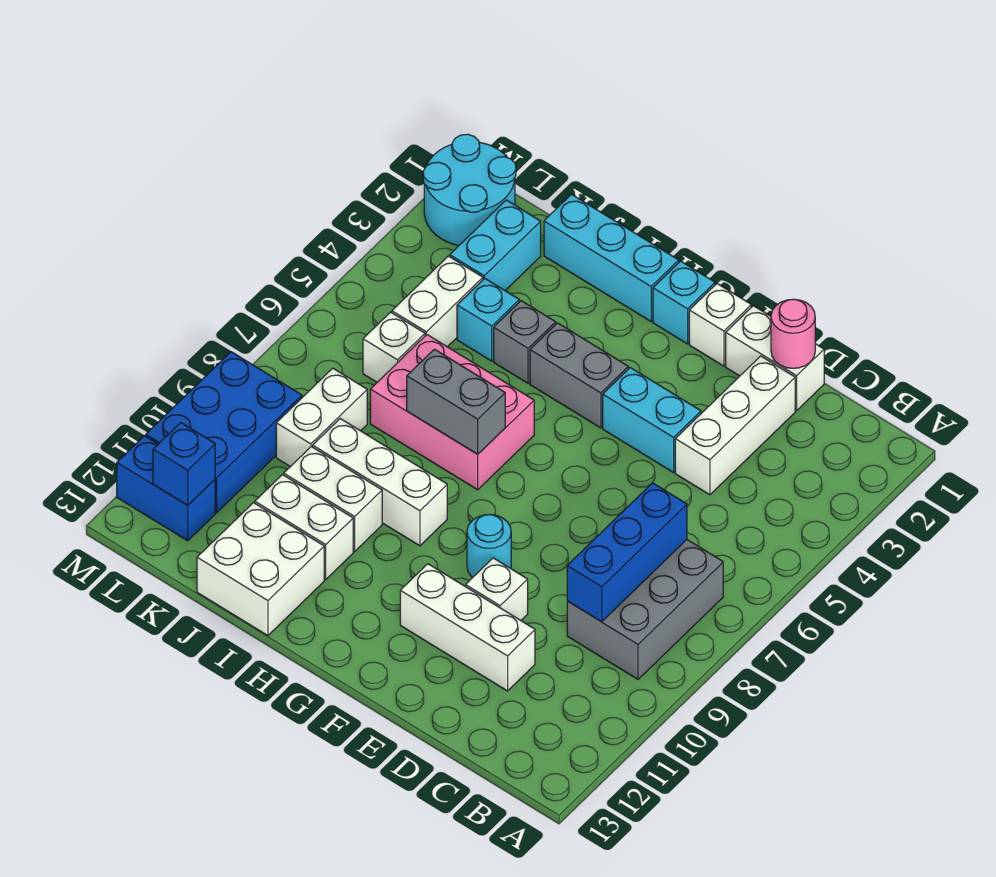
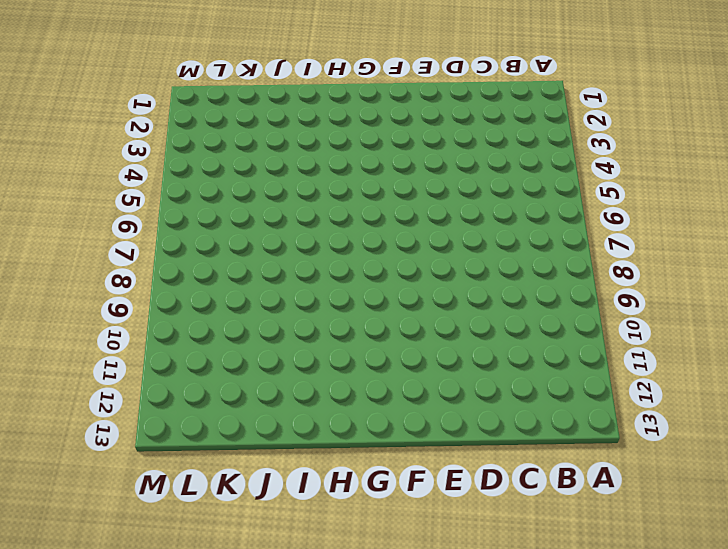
none -> grey brick B7:C9 level 1
none -> white brick D1:E1 level 1
none -> white brick D2:D4 level 1

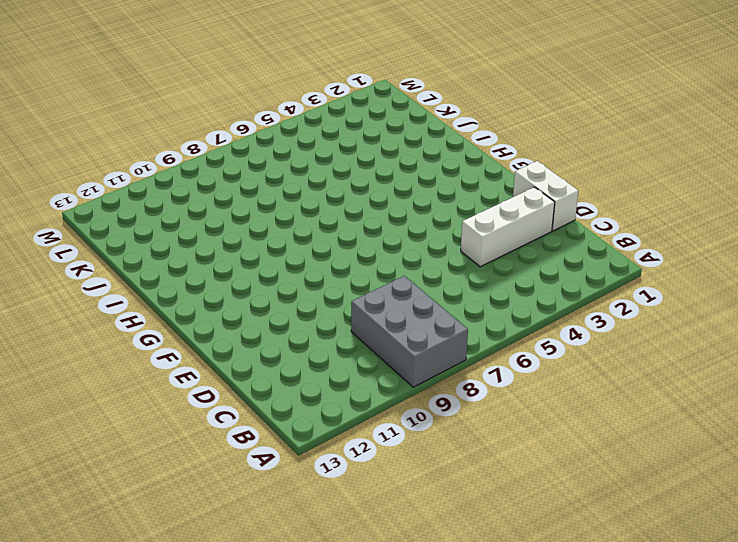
grey brick A8:C9 level 1 -> grey brick B7:C9 level 1
none -> white brick D11:F11 level 1
none -> cyan brick E4:F4 level 1
none -> white brick E10 level 1

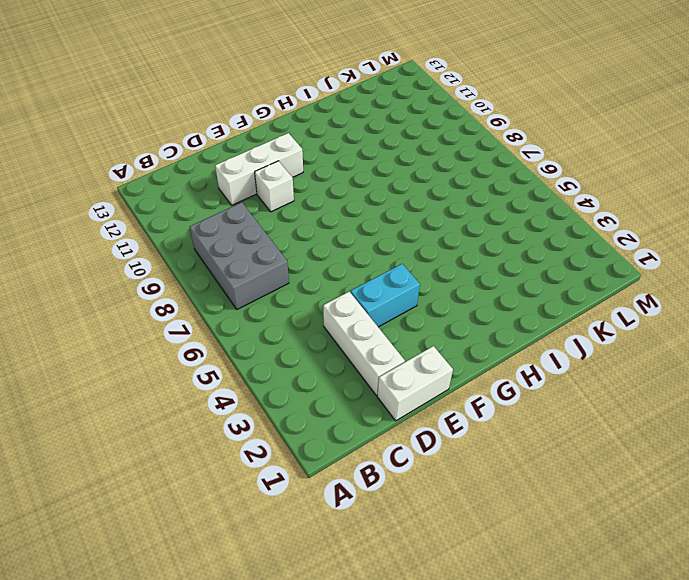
none -> white brick F1 level 1
none -> cyan round brick F9 level 1
none -> cyan brick G1 level 1

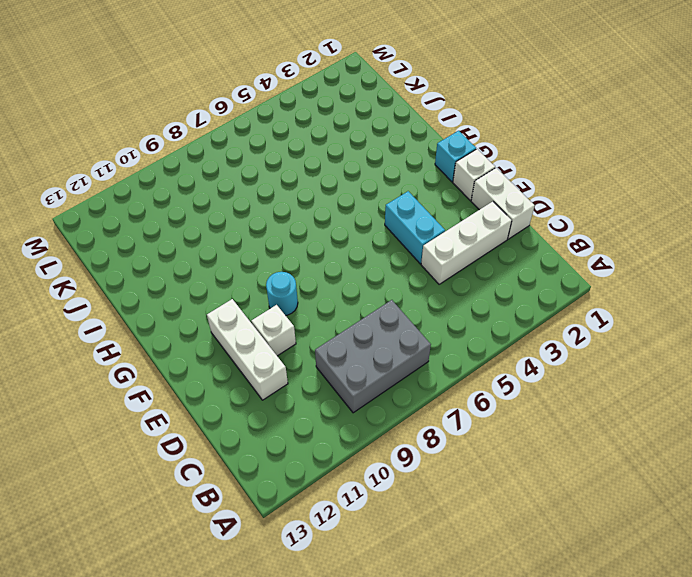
none -> grey brick G4:H4 level 1
none -> cyan brick H1:J1 level 1
none -> pink brick H6:J7 level 1

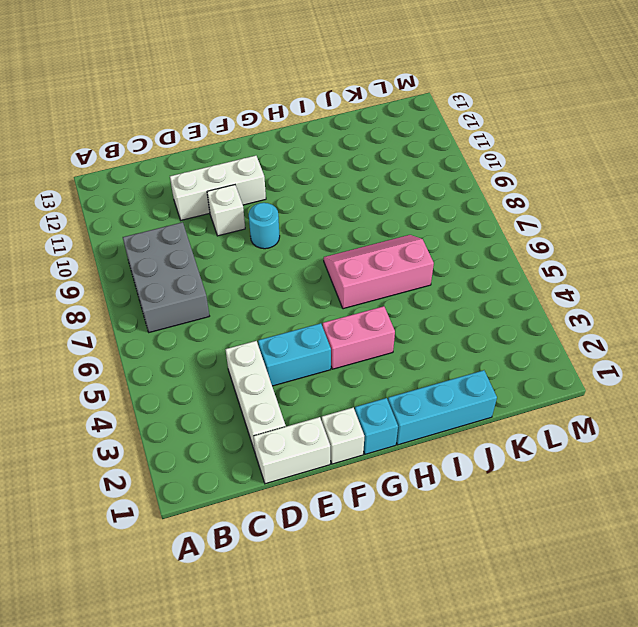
pink brick G4:H4 level 1 -> grey brick G4:H4 level 1
pink slope H6:J7 level 1 top 6 -> pink brick H6:J7 level 1
none -> white brick H9:J9 level 1
none -> grey brick I4 level 1
none -> white brick I10:J10 level 1

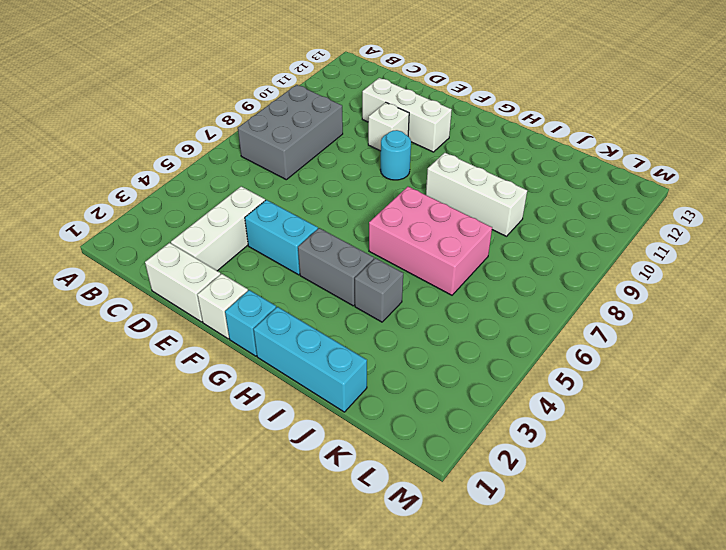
none -> white brick I10:J10 level 1
none -> white brick I11:J11 level 1
none -> white brick I12:J13 level 1

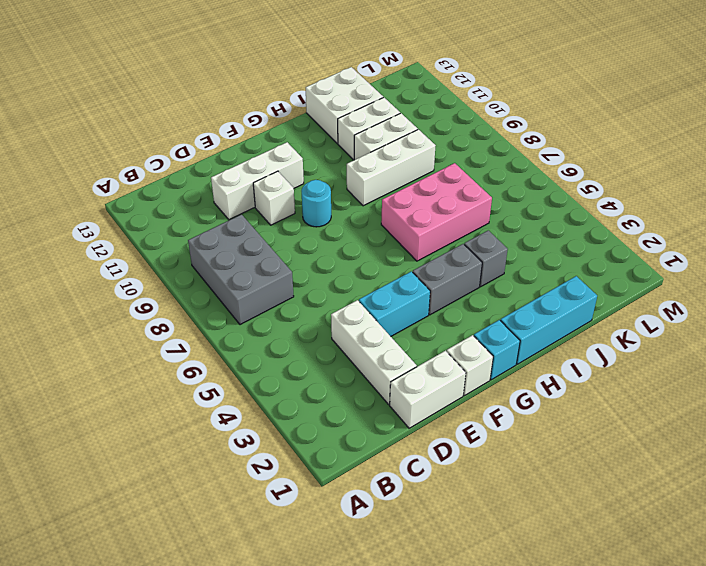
none -> cyan brick J4 level 1
none -> cyan brick K2:K3 level 1
none -> white brick K4:K5 level 1

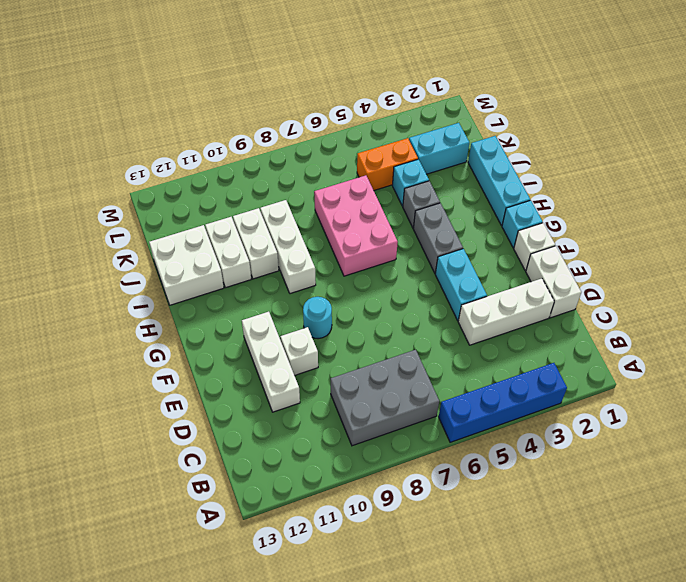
blue brick A3:A6 level 1 -> none
orange brick K4:K5 level 1 -> white brick K4:K5 level 1
none -> white brick K6 level 1
none -> white brick K8:K9 level 1
none -> cyan round brick L1:M2 level 1

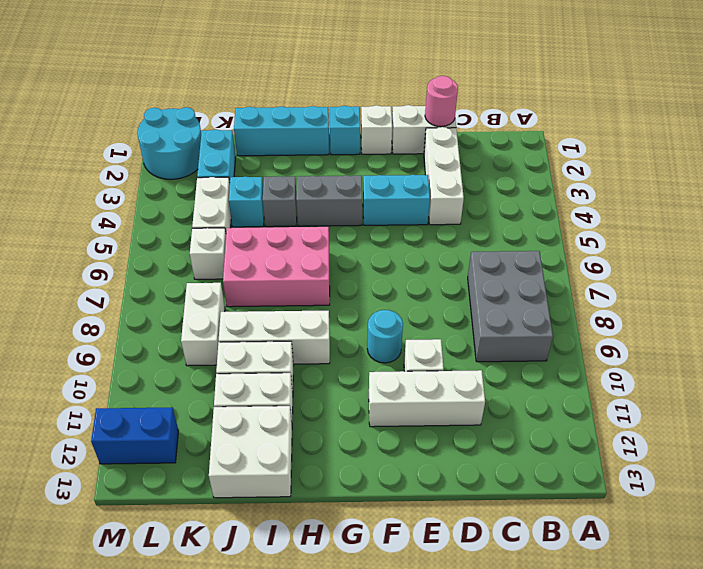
none -> blue brick L9:M11 level 1
none -> blue brick C7:C9 level 2
none -> grey brick H7:I7 level 2

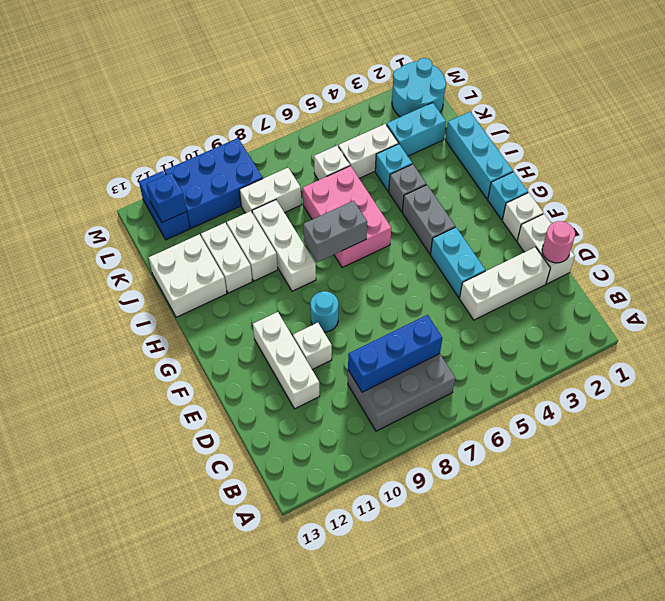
grey brick H7:H8 level 2 -> grey brick H7:I7 level 2

